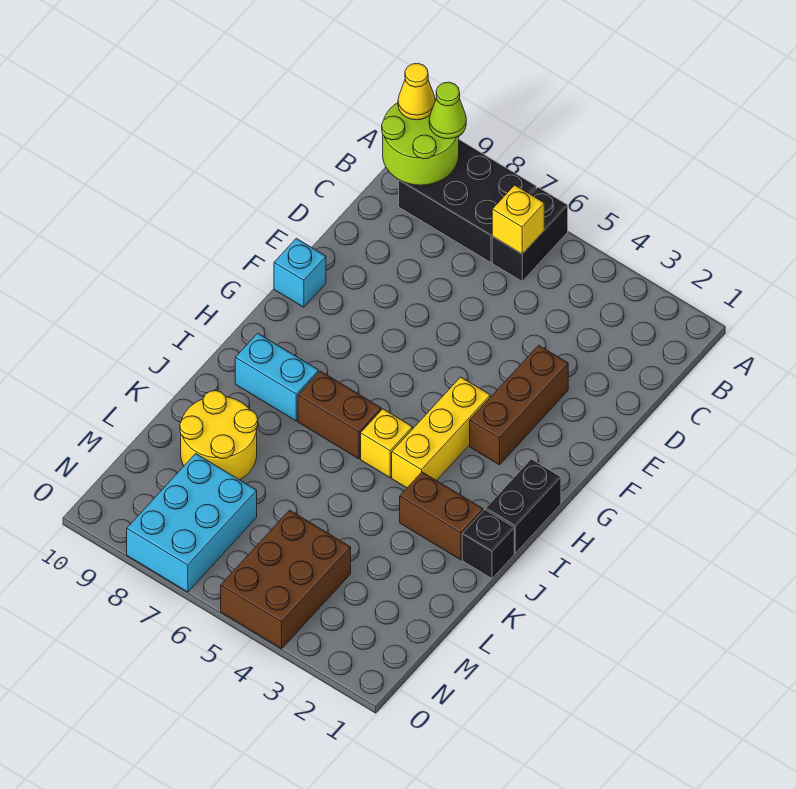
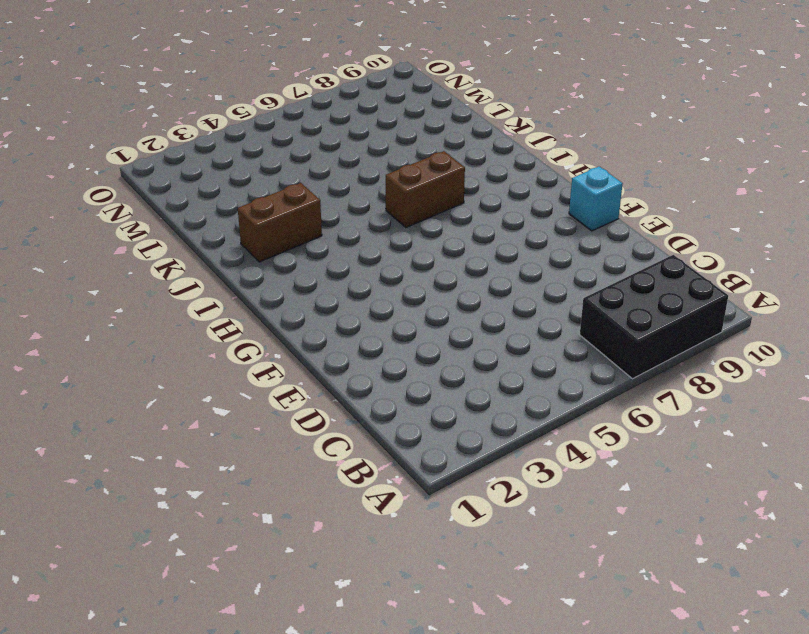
none -> black brick A6:B6 level 1
none -> brown brick E3:G3 level 1
none -> yellow brick G4:I4 level 1

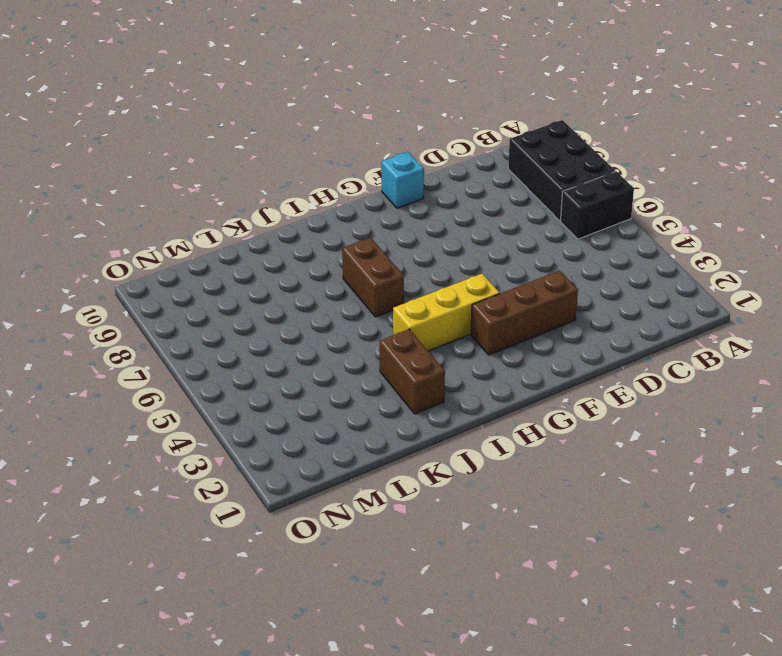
none -> black brick H1:I1 level 1
none -> yellow brick I5 level 1
none -> cyan brick I8:I9 level 1

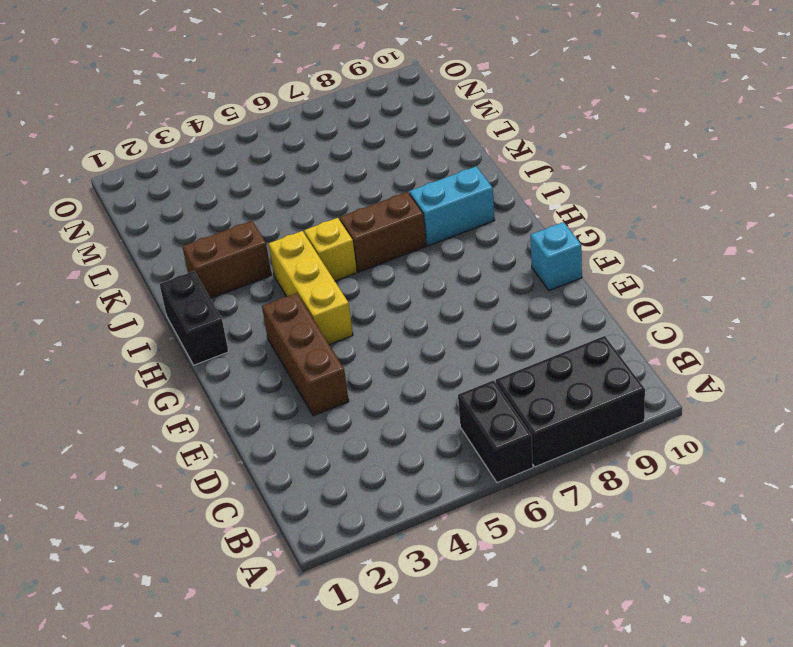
none -> black brick J1 level 1
none -> yellow round brick K8:L9 level 1
none -> brown brick M4:O5 level 1

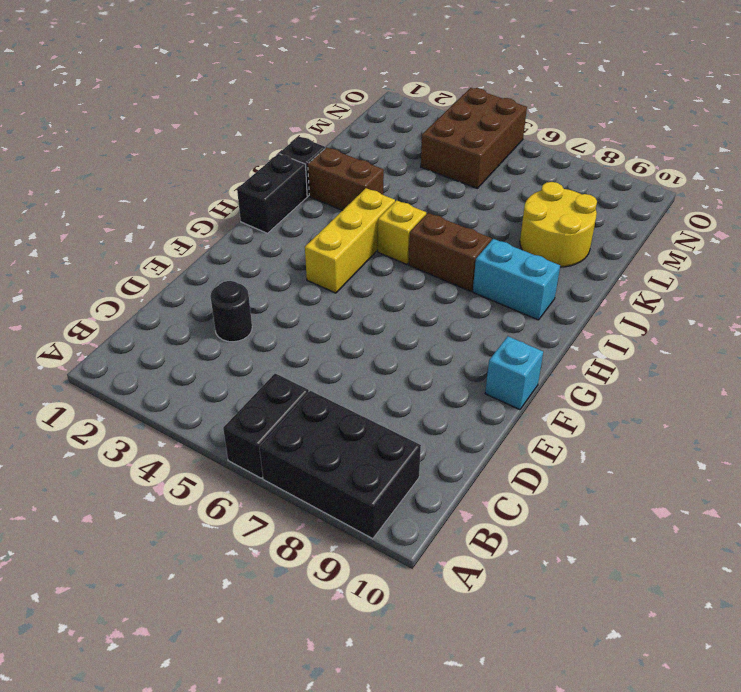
black round brick D3 level 1 -> none
none -> brown brick E3:G3 level 1
none -> cyan brick M7:O8 level 1
none -> lime round brick A9:B10 level 2

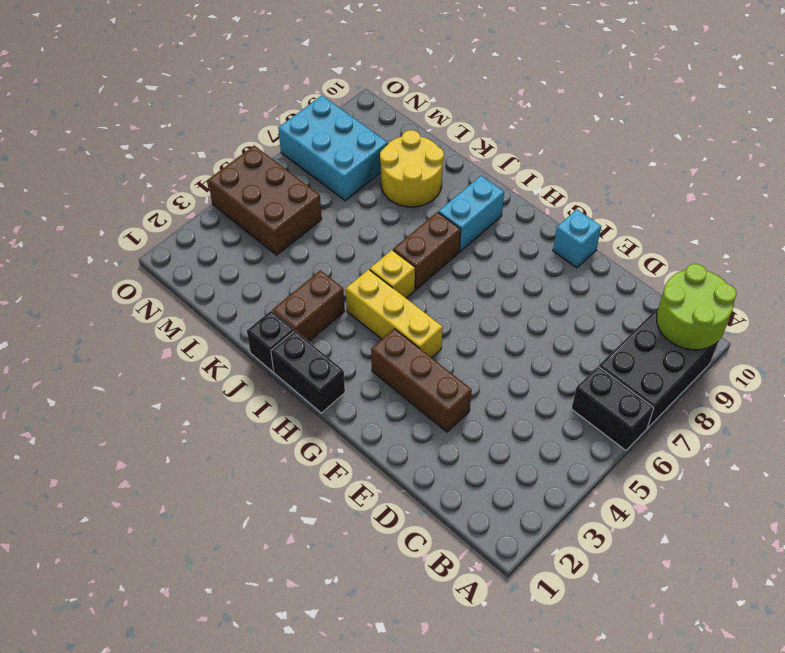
none -> yellow brick B6 level 2
none -> lime cone A9 level 3
none -> yellow cone A10 level 3

